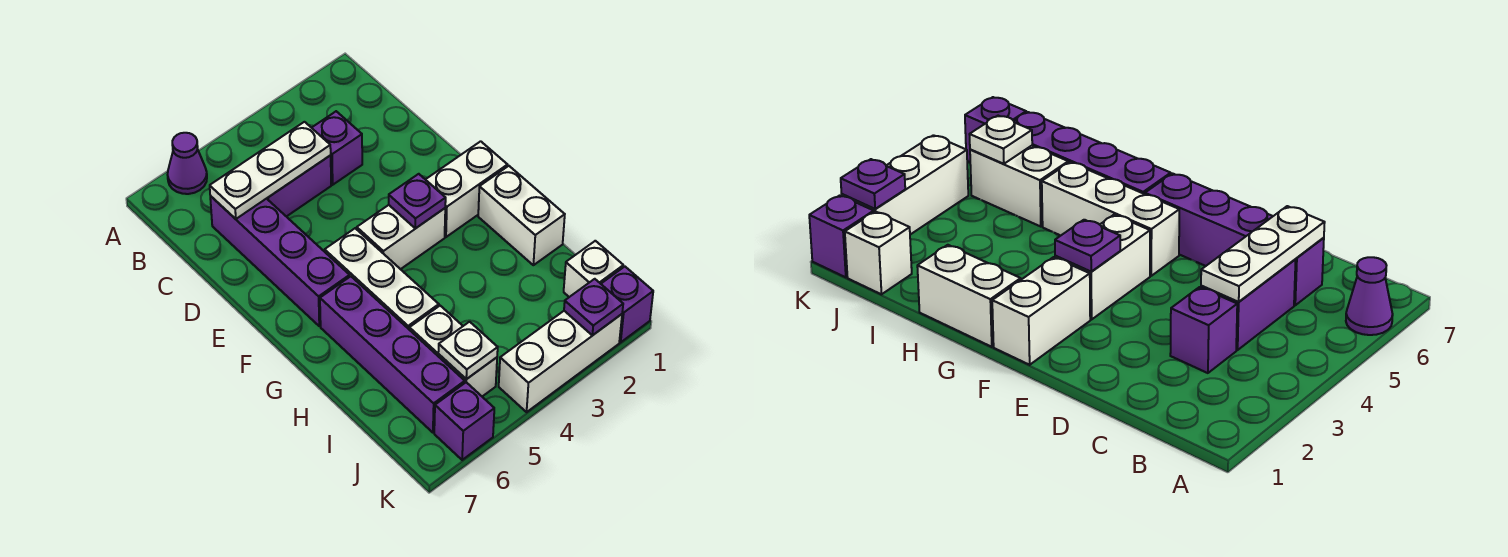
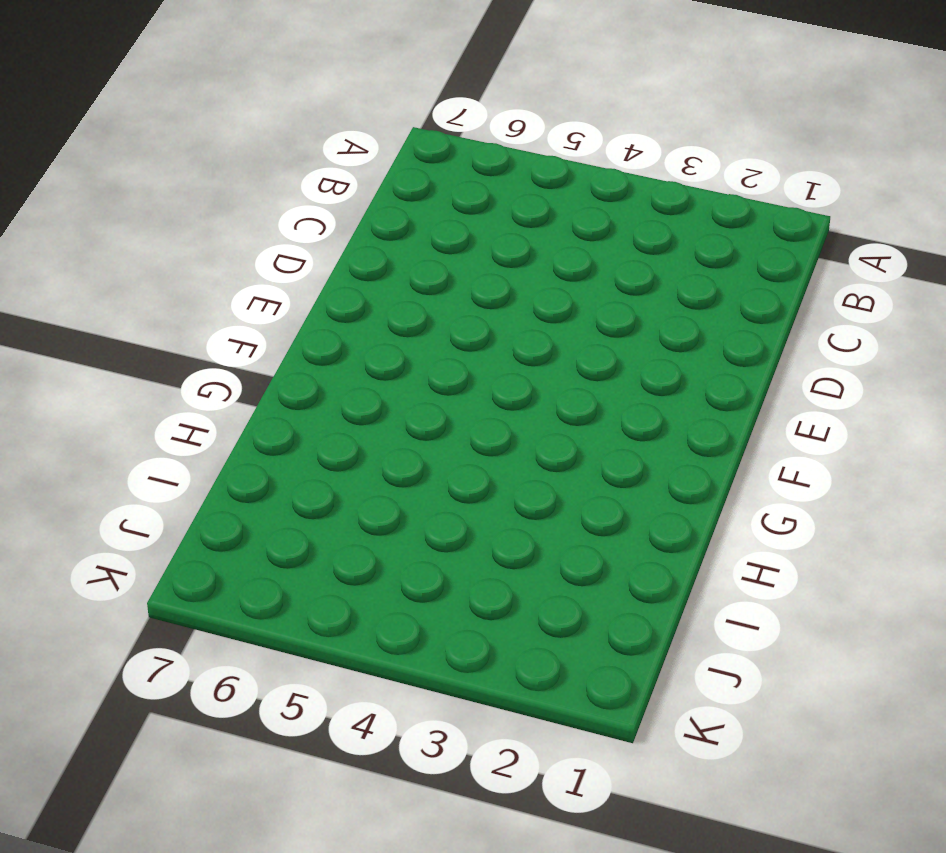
none -> purple cone A6 level 1
none -> purple brick C3 level 1
none -> purple brick C4:C5 level 1

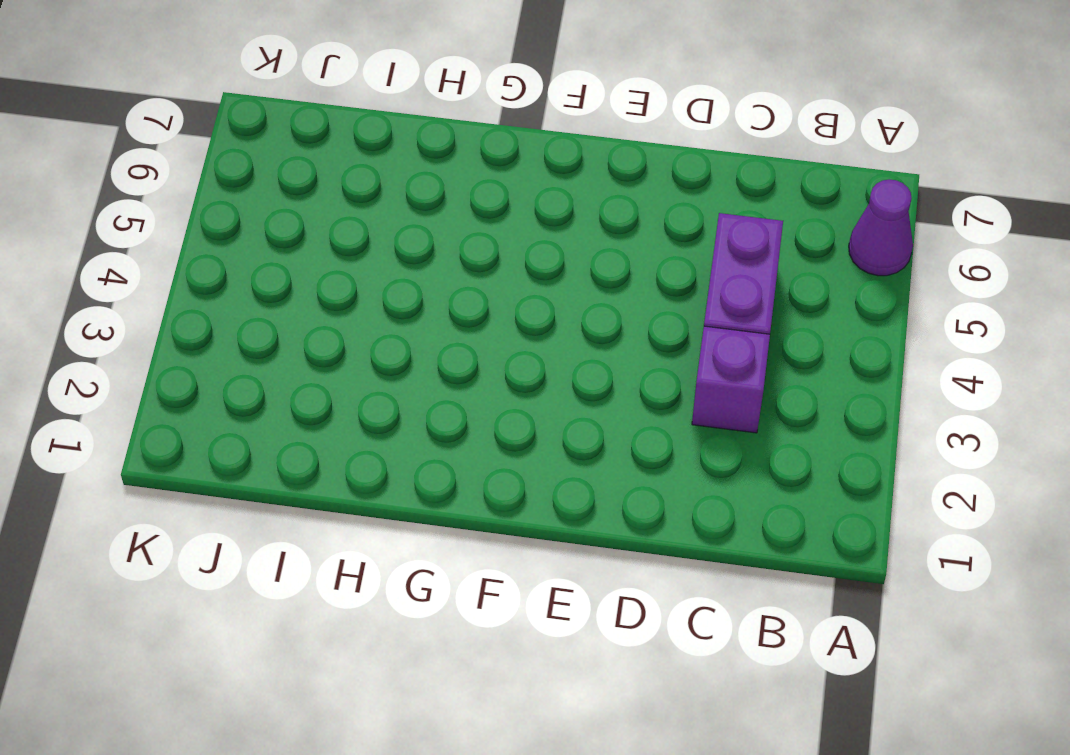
none -> purple brick C6:F6 level 1
none -> white brick F1:F2 level 1
none -> white brick F3:F4 level 1

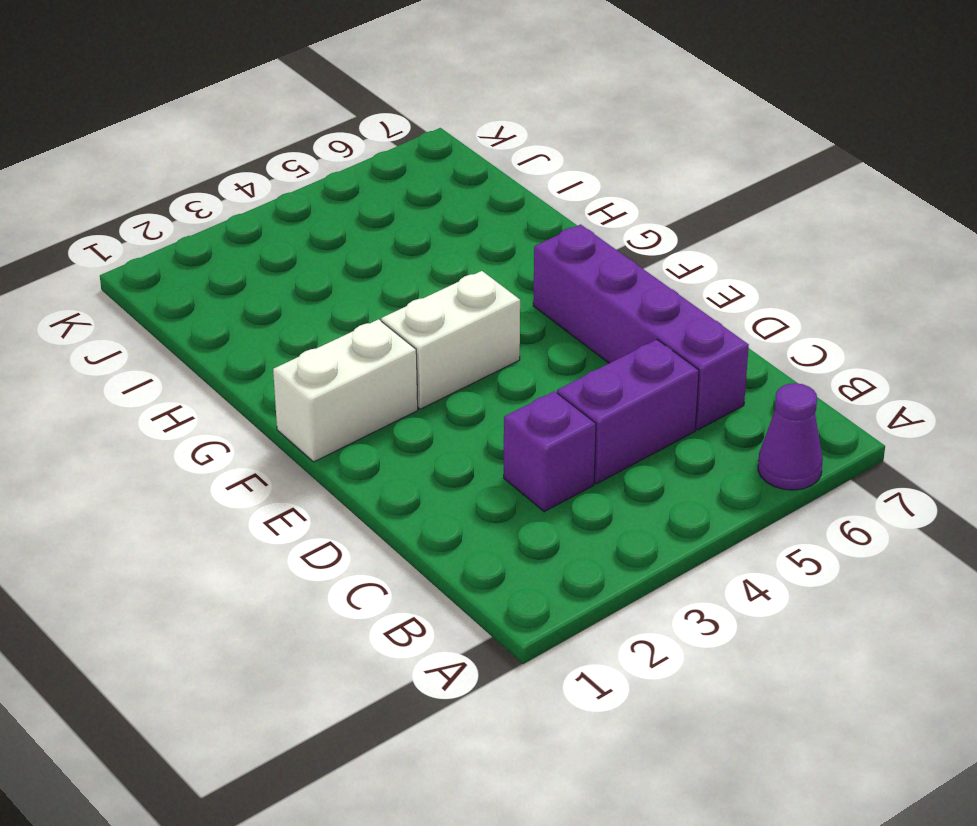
none -> white brick F5:H5 level 1
none -> white brick G1:H1 level 1
none -> purple brick G6:J6 level 1

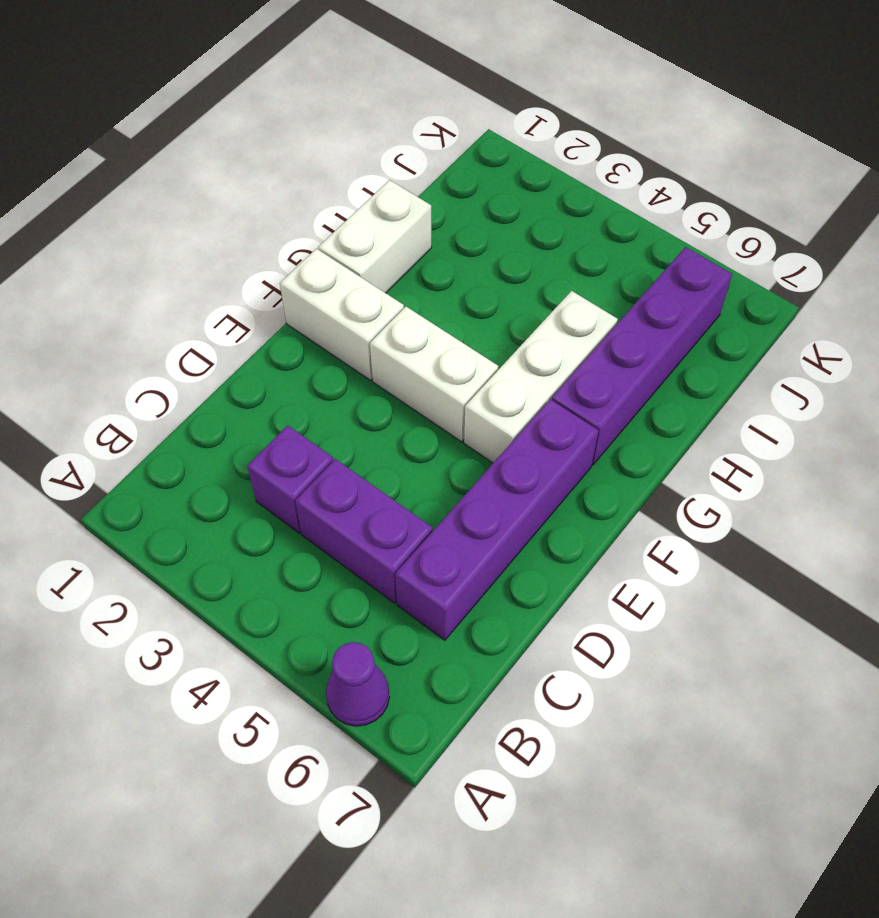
none -> white brick I5:J5 level 1
none -> white brick J1 level 1
none -> purple brick K1 level 1

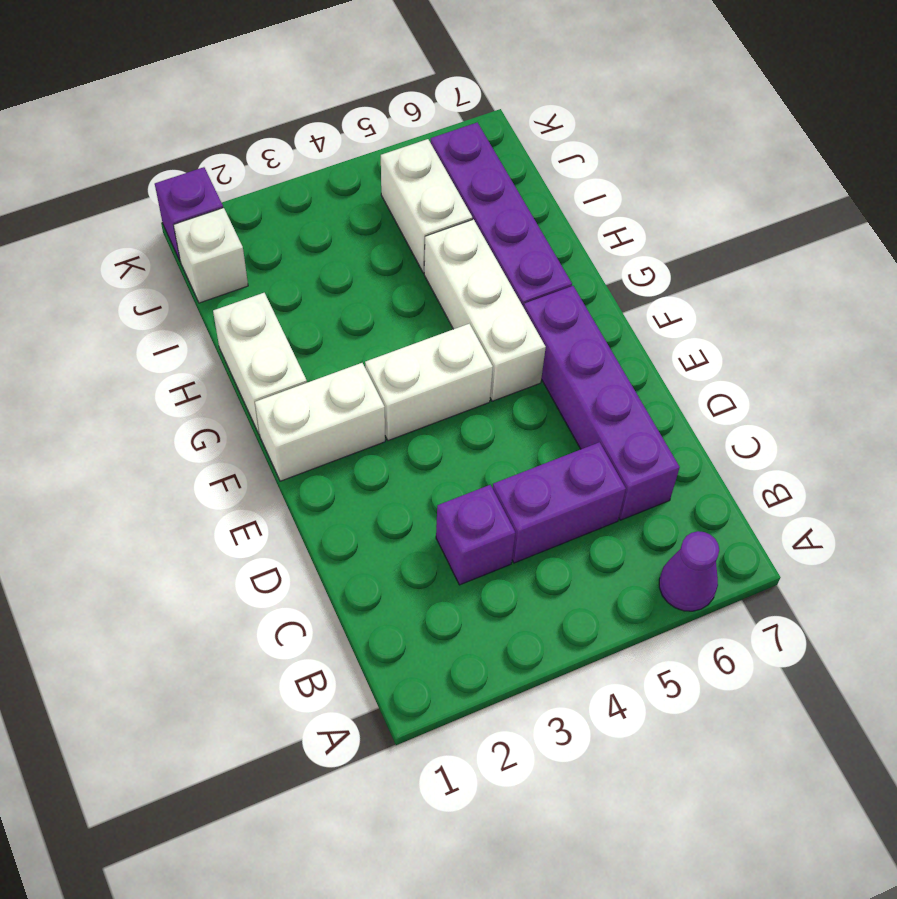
none -> white brick K2:K4 level 1
none -> purple brick K6 level 1
none -> white plate C4:C6 level 2

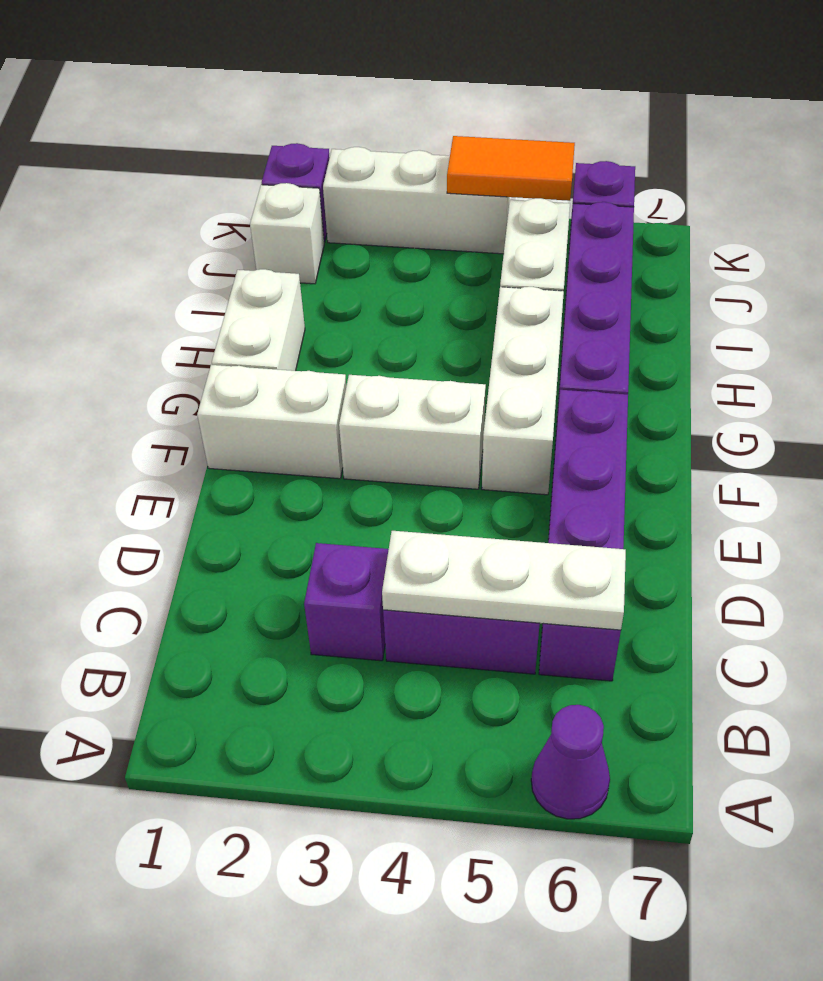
orange tile K4:K5 level 2 -> none
none -> purple plate F3 level 2
none -> white plate J5 level 2
none -> purple plate K2 level 2

